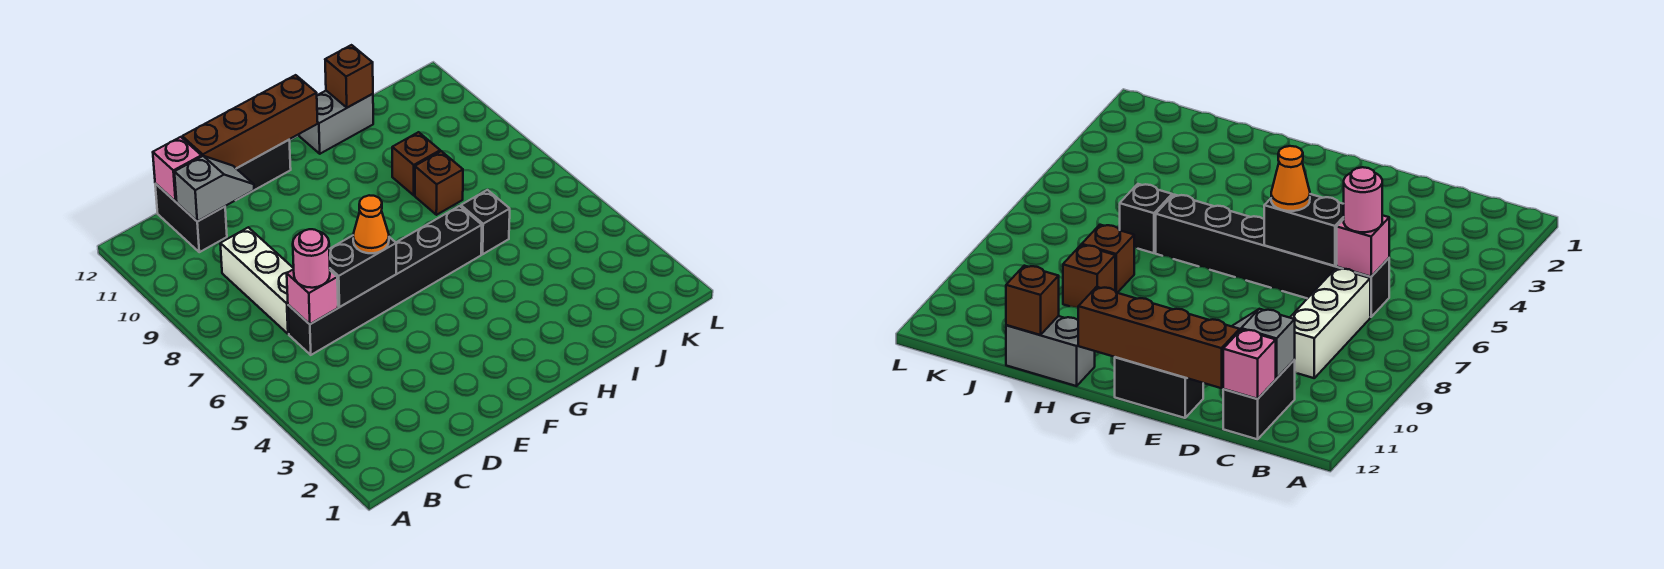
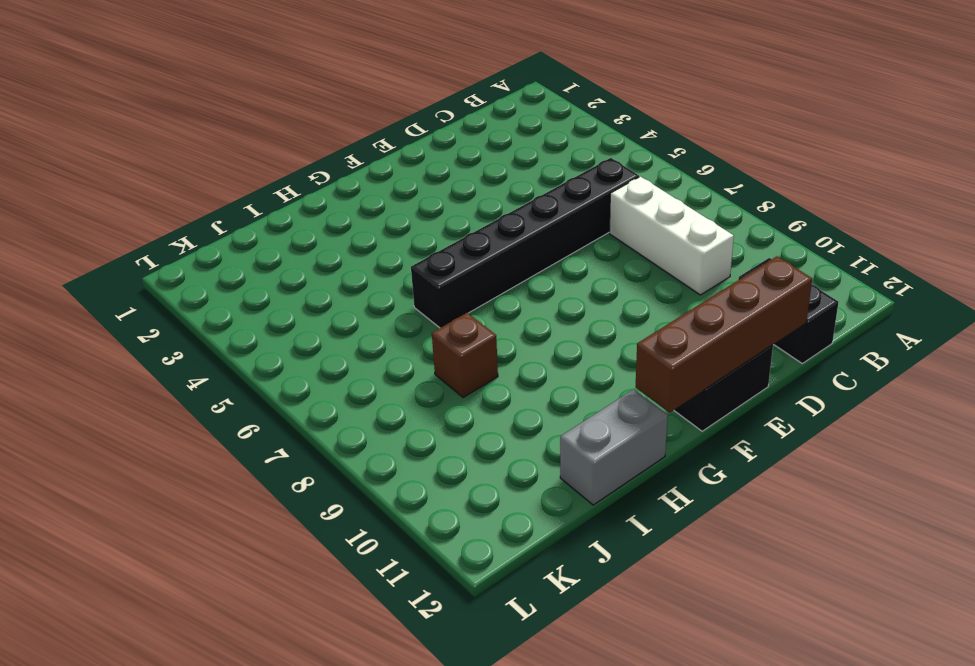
none -> black brick I6 level 1
none -> brown brick I9 level 1
none -> pink brick C6 level 2

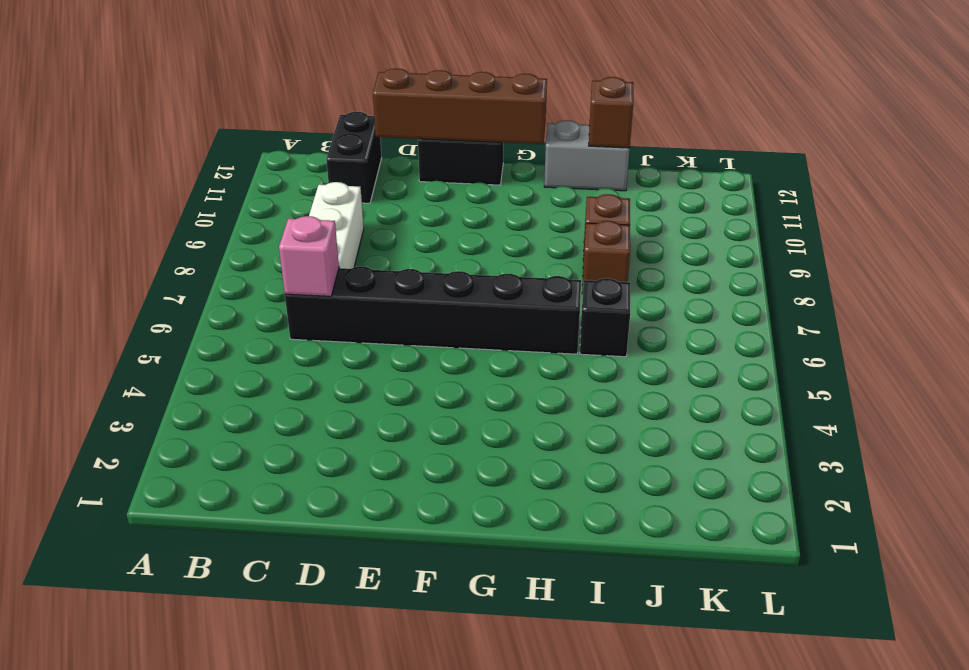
none -> grey slope C11:D11 level 2 top C
none -> pink brick C12 level 2
none -> black brick D6:E6 level 2

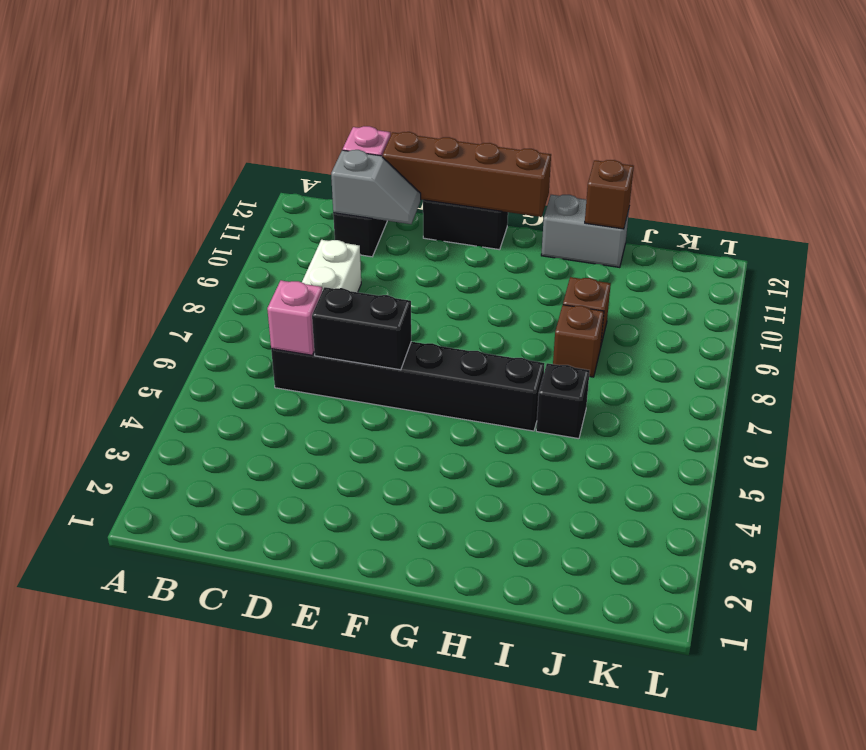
none -> pink round brick C6 level 3
none -> orange cone E6 level 3

